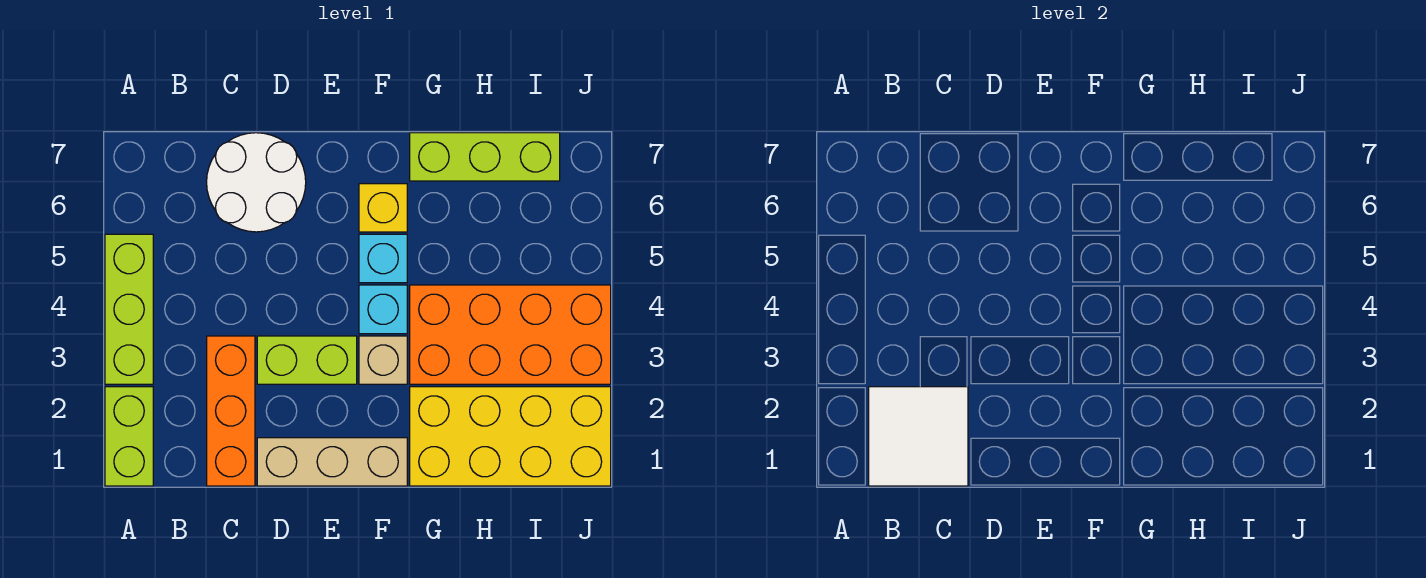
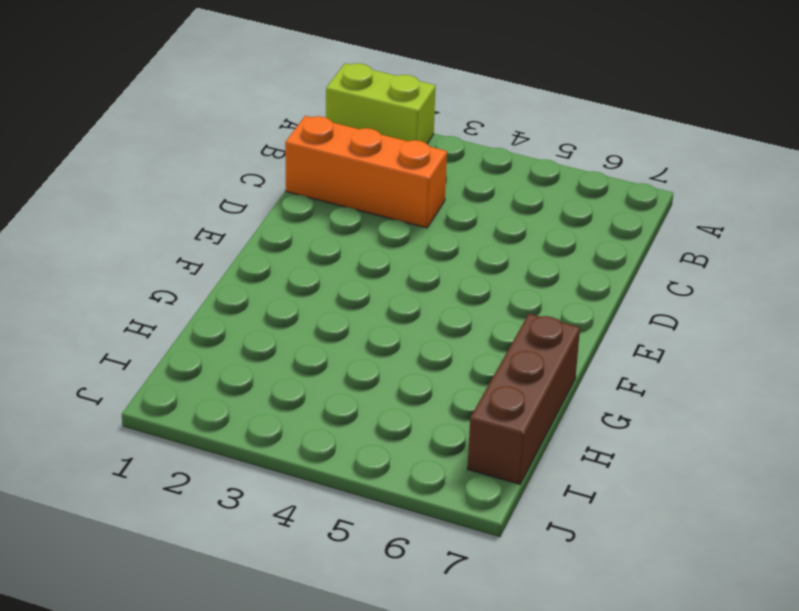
brown brick G7:I7 level 1 -> lime brick G7:I7 level 1
none -> lime brick A3:A5 level 1
none -> white round brick C6:D7 level 1
none -> tan brick D1:F1 level 1

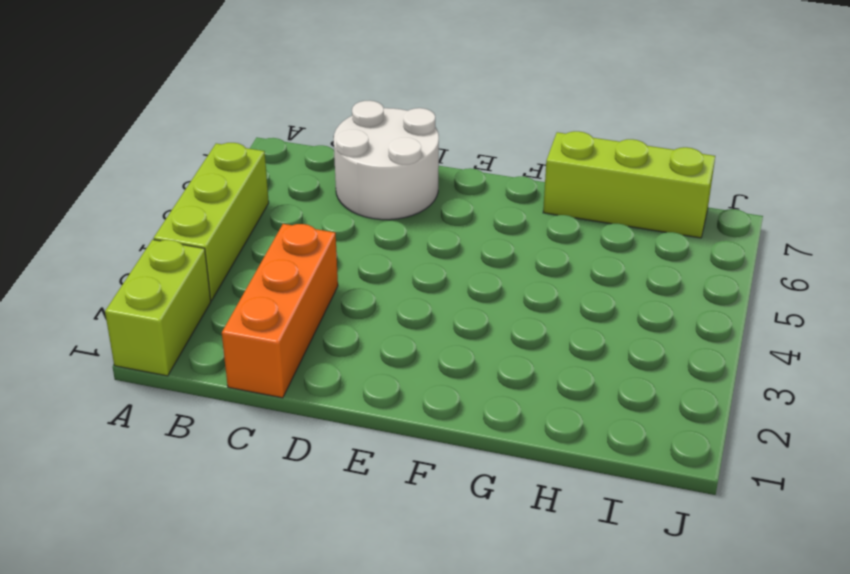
none -> tan brick D1:F1 level 1
none -> lime brick D3:E3 level 1
none -> tan brick F3 level 1

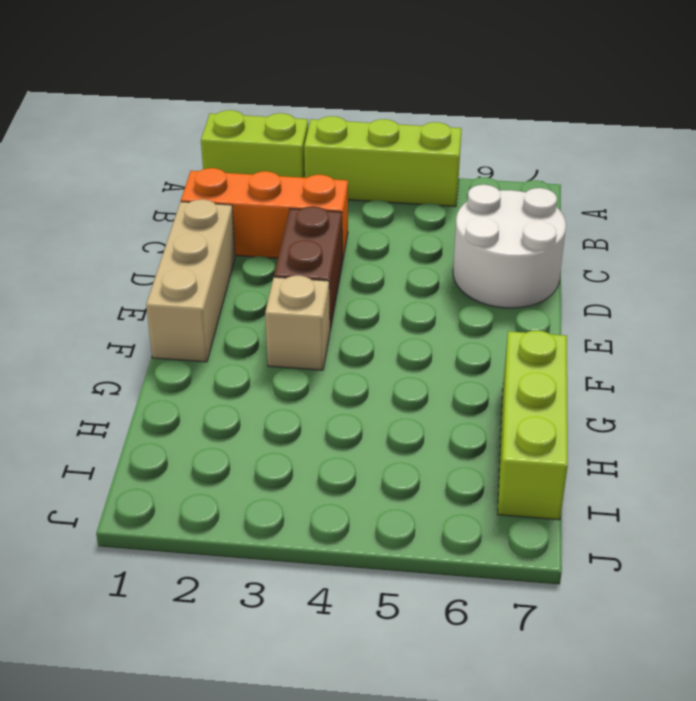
brown brick D3:E3 level 1 -> lime brick D3:E3 level 1
none -> cyan brick F4 level 1
none -> cyan brick F5 level 1
none -> yellow brick F6 level 1

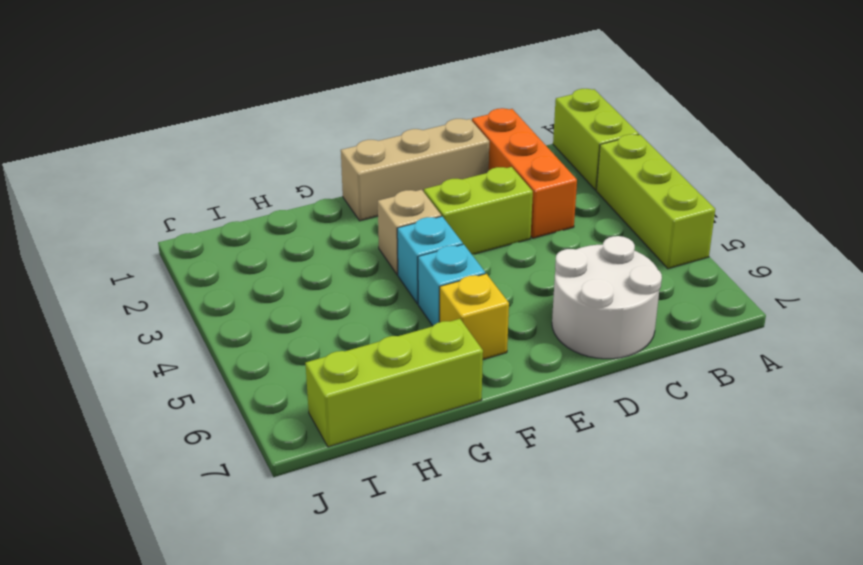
none -> yellow brick G1:J2 level 1
none -> orange brick G3:J4 level 1
none -> white tile B1:C2 level 2

